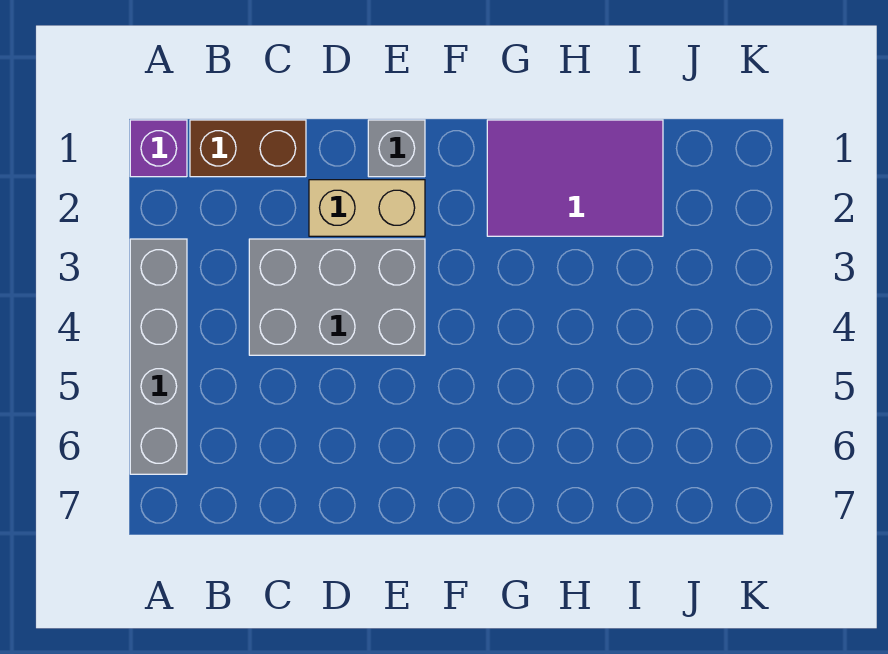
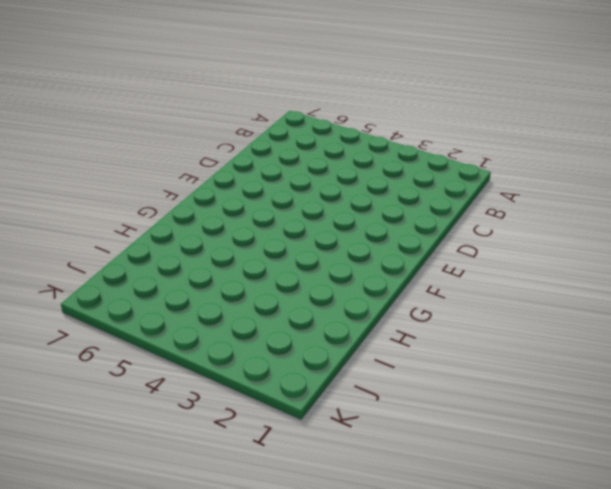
none -> purple brick A1 level 1
none -> grey brick A3:A6 level 1

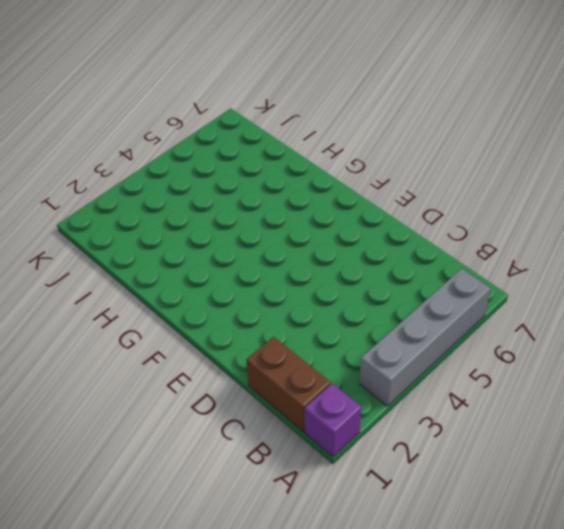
none -> grey brick C3:E4 level 1
none -> tan brick D2:E2 level 1

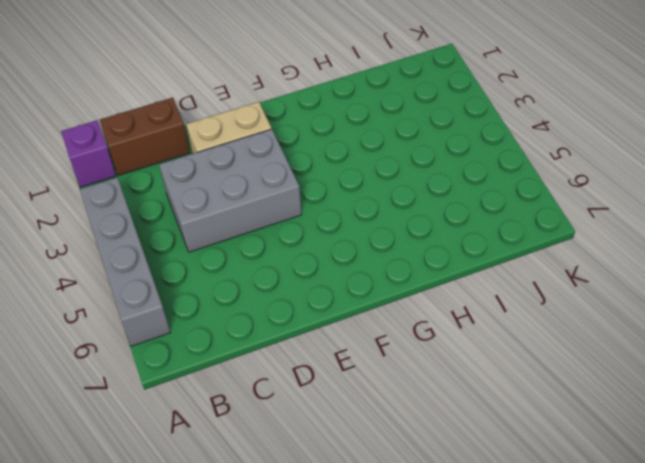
none -> grey brick E1 level 1
none -> purple tile G1:I2 level 1

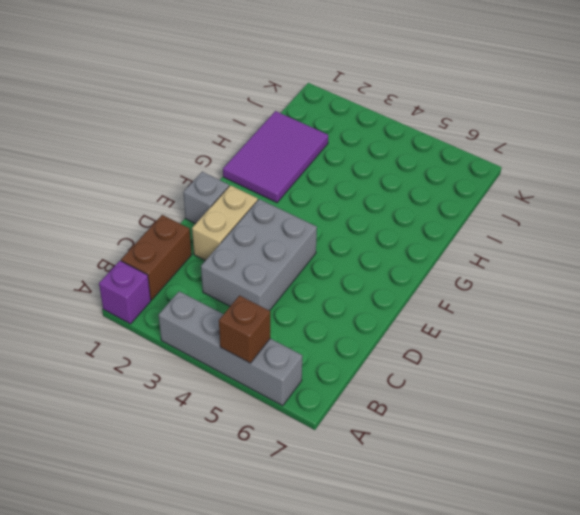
brown brick A5 level 2 -> none

